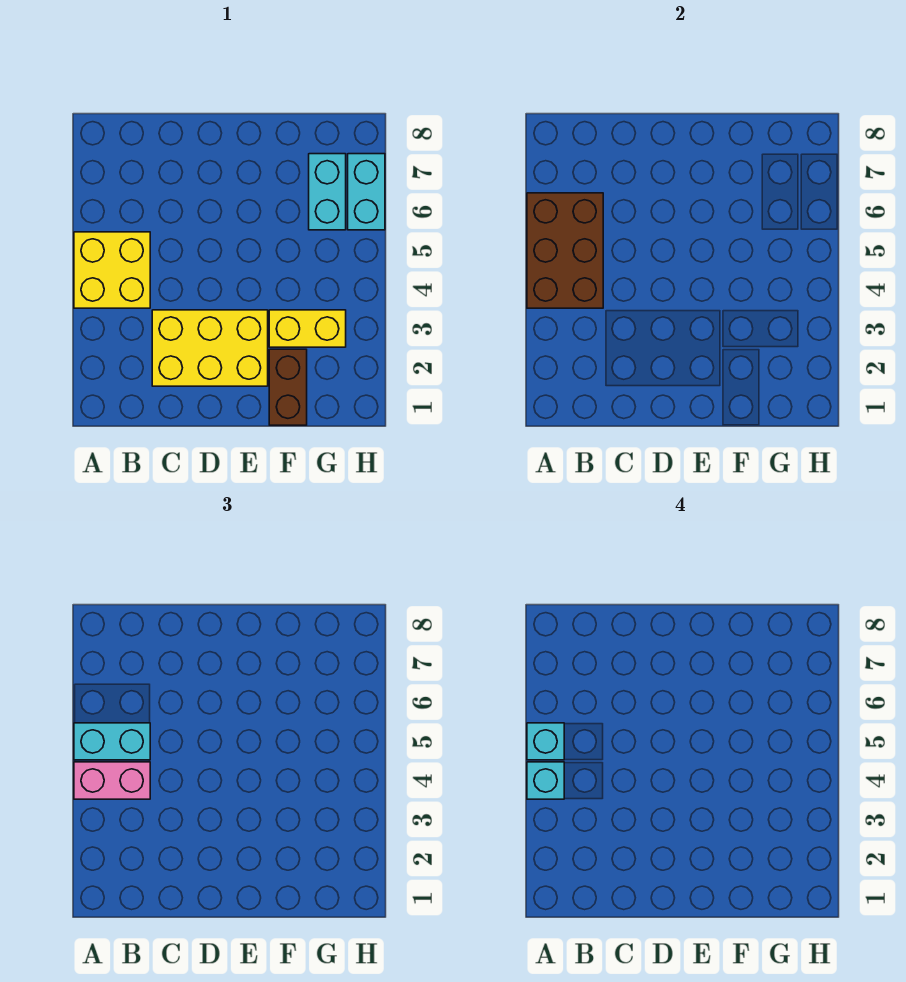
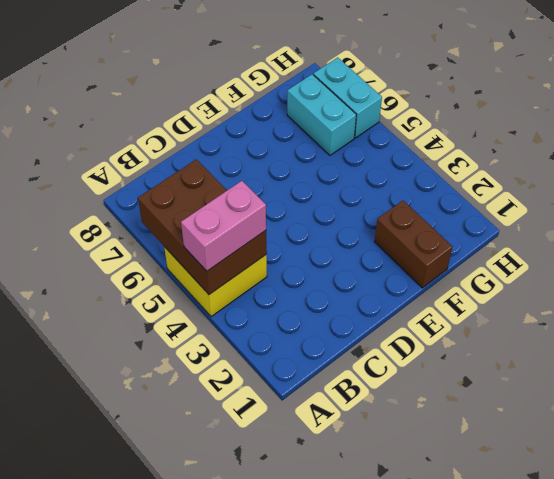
none -> yellow brick C2:E3 level 1
none -> yellow brick F3:G3 level 1

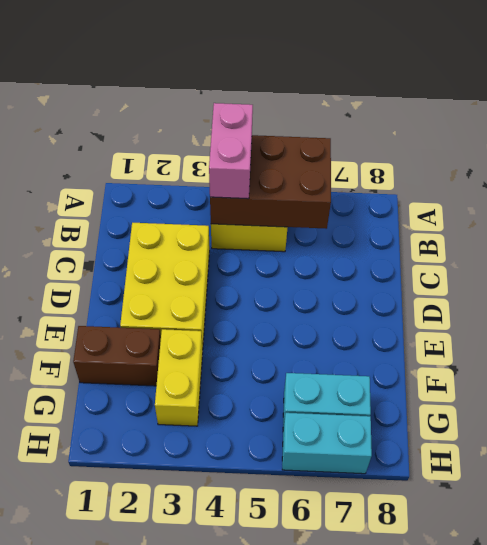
none -> cyan brick A5:B5 level 3
none -> cyan brick A4 level 4

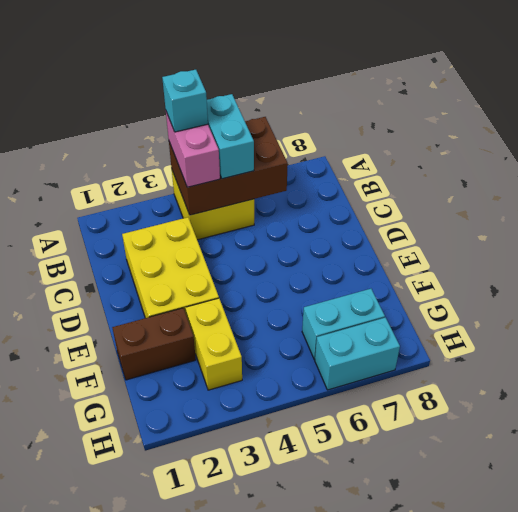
none -> cyan brick A5 level 4

